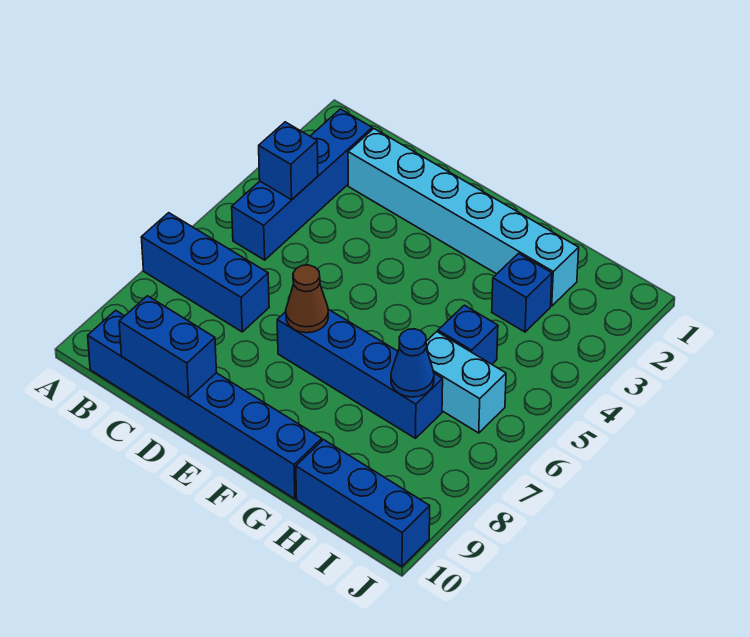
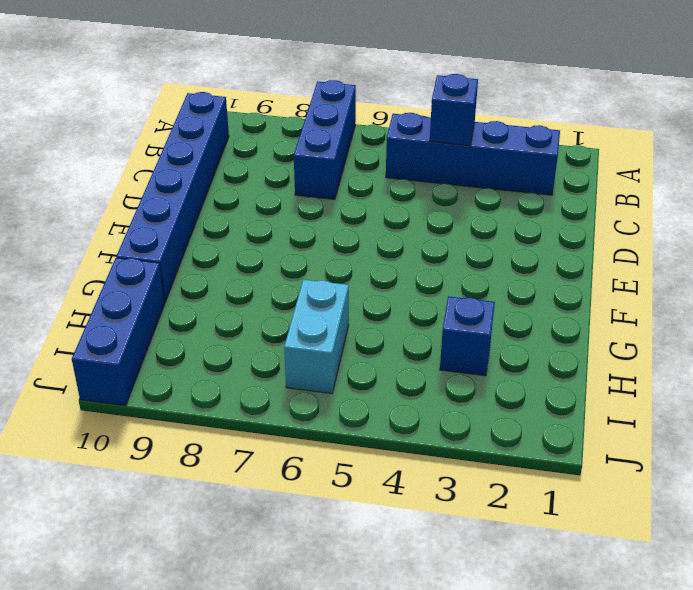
none -> cyan brick C2:H2 level 1
none -> blue brick E7:H7 level 1
none -> blue brick H5 level 1

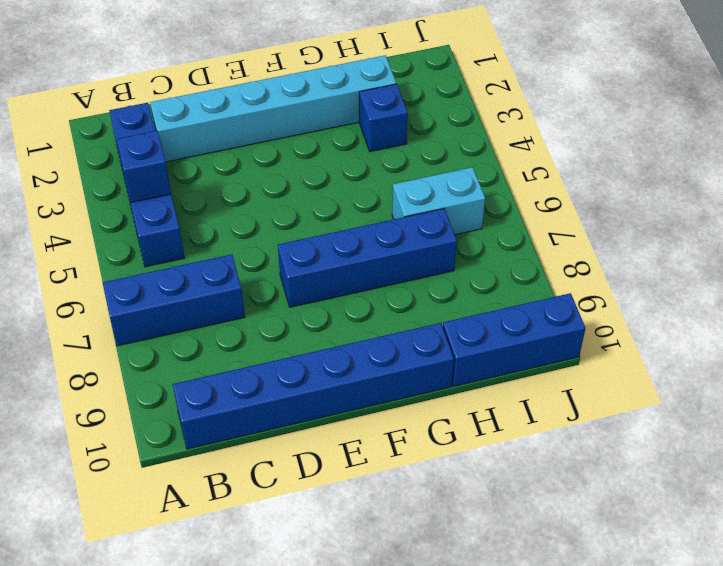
none -> blue brick H5 level 1
none -> blue brick C10:D10 level 2
none -> brown cone E7 level 2

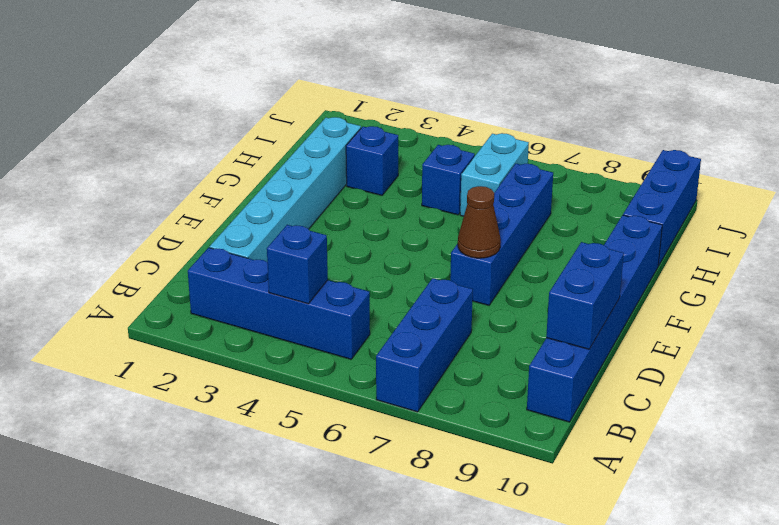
none -> blue cone H7 level 2

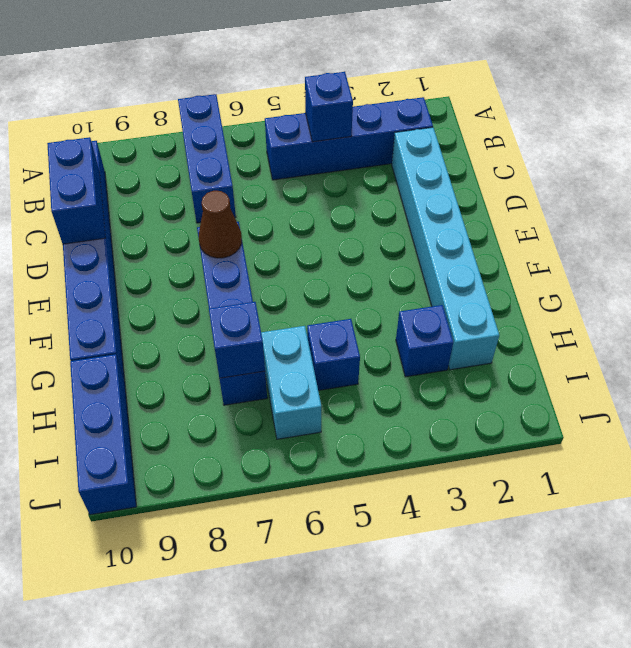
blue brick H7 level 2 -> blue cone H7 level 2

